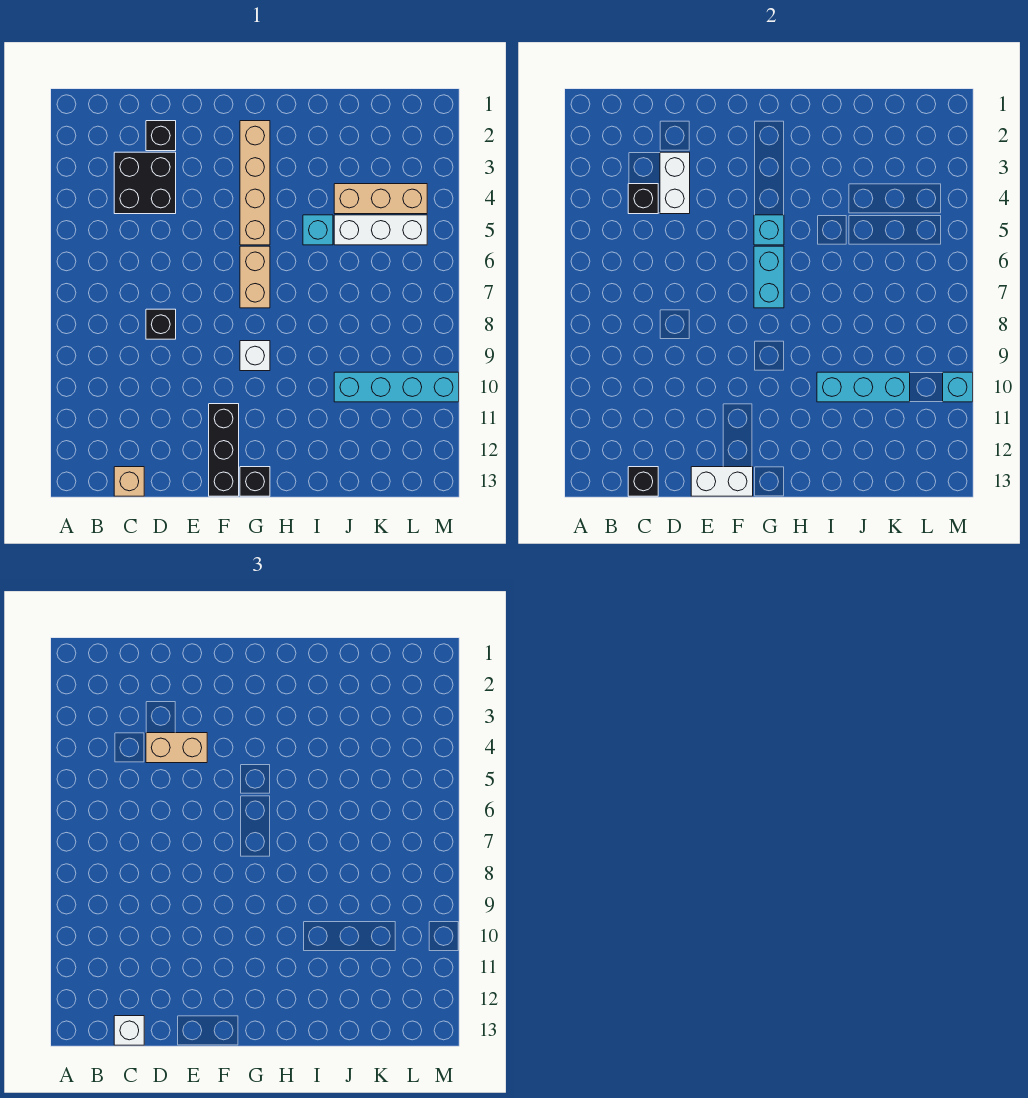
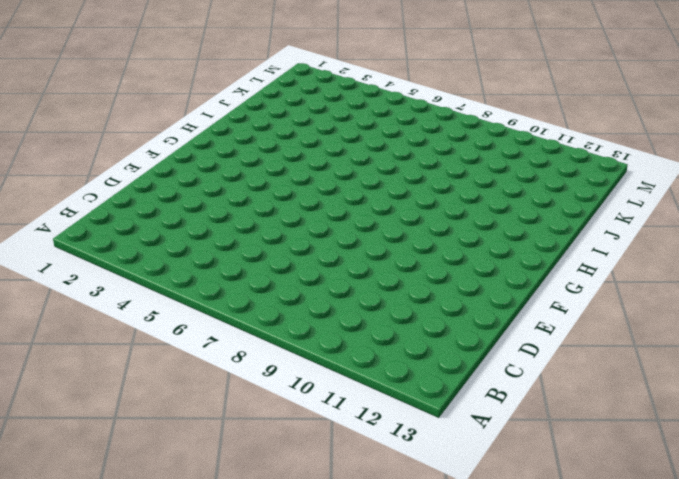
none -> black brick C3:D4 level 1
none -> tan brick C13 level 1
none -> black brick D2 level 1

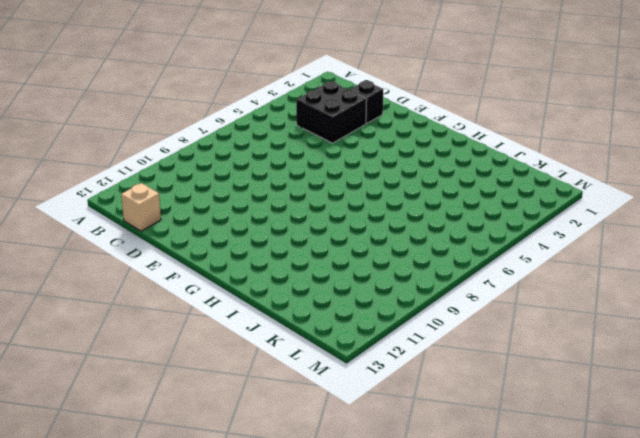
none -> black brick D8 level 1
none -> black brick F11:F13 level 1
none -> tan brick G2:G5 level 1

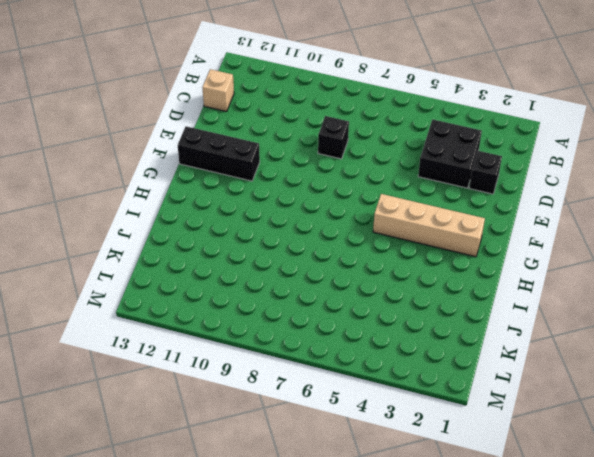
none -> tan brick G6:G7 level 1
none -> white brick G9 level 1
none -> black brick G13 level 1

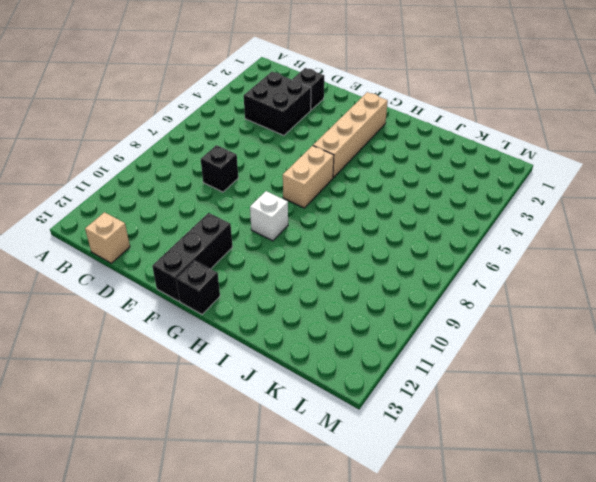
none -> cyan brick I5 level 1
none -> tan brick J4:L4 level 1
none -> white brick J5:L5 level 1

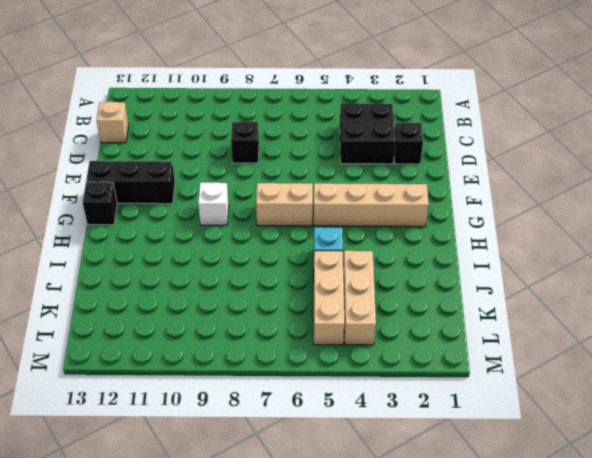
tan brick J5:L5 level 1 -> white brick J5:L5 level 1
none -> cyan brick J10:M10 level 1
none -> black brick C4 level 2
none -> black brick C13 level 2

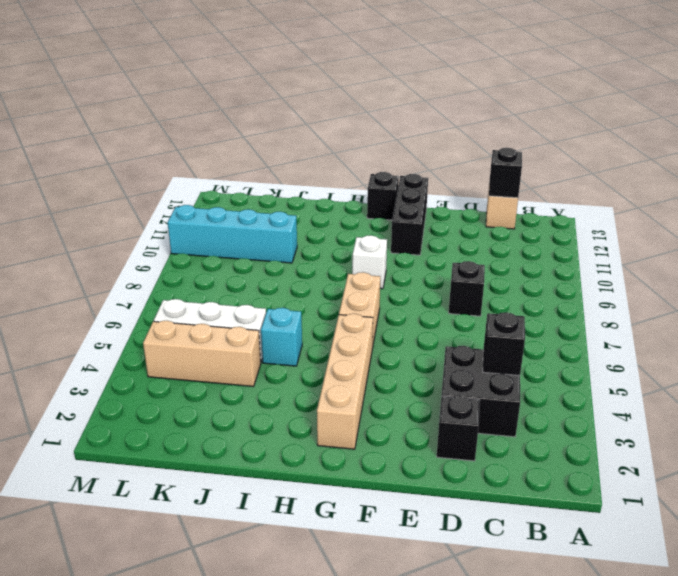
none -> white brick D3:D4 level 2
none -> white brick E13:F13 level 2
none -> cyan brick G5 level 2

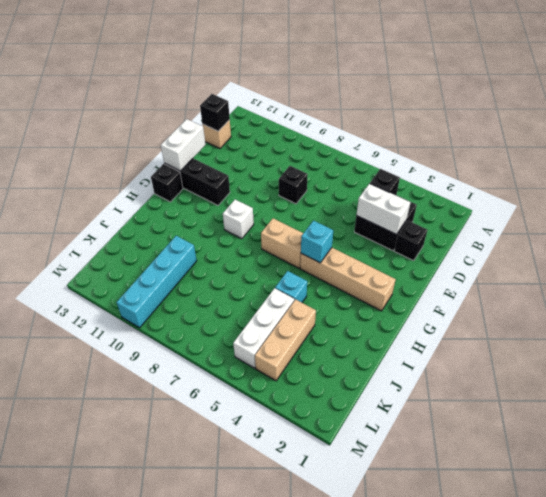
none -> cyan brick G6:G7 level 2
none -> cyan brick I10:K10 level 2
none -> cyan brick M10 level 2

